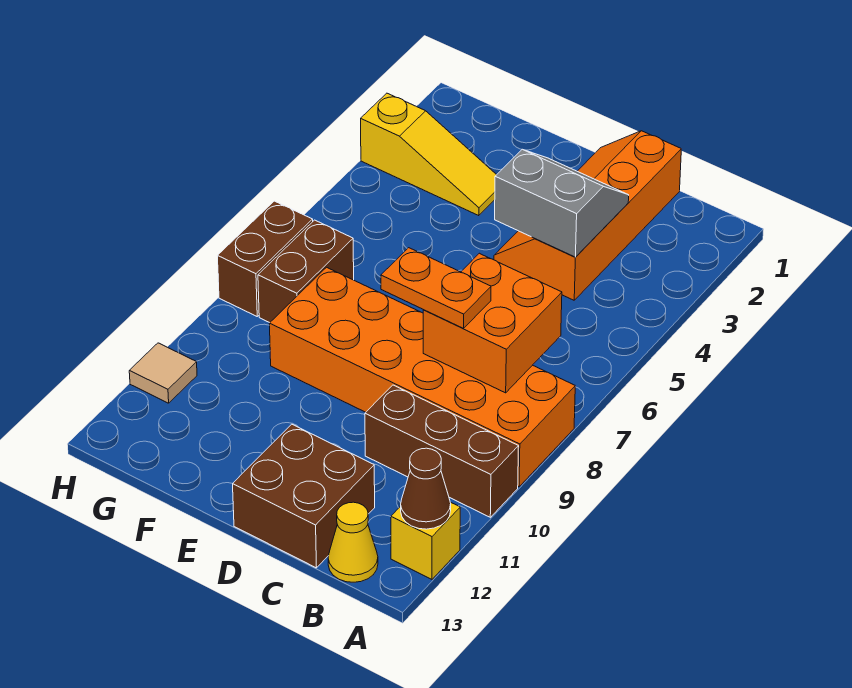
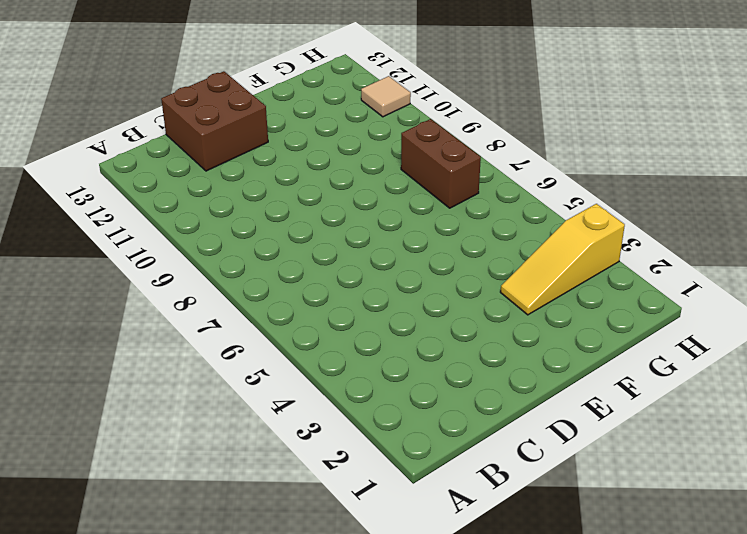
none -> orange brick A8:F9 level 1
none -> brown brick A10:C10 level 1
none -> yellow brick A12 level 1

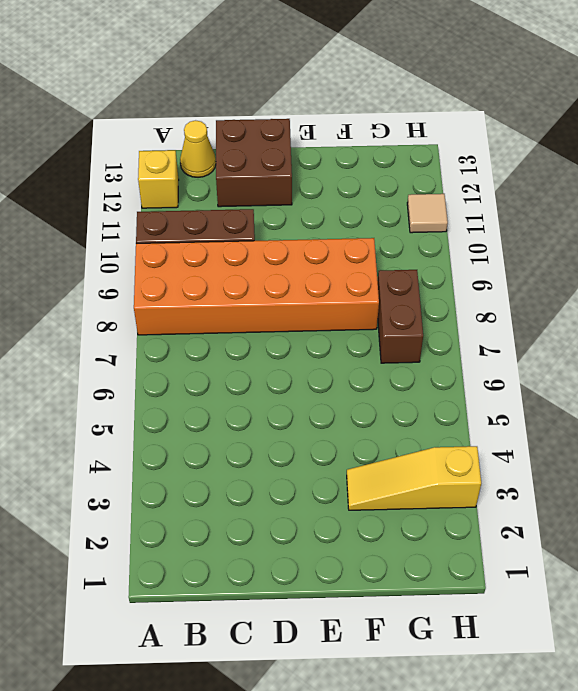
none -> orange slope C1:D4 level 1 top C
none -> brown brick H7:H8 level 1
none -> brown cone A12 level 2

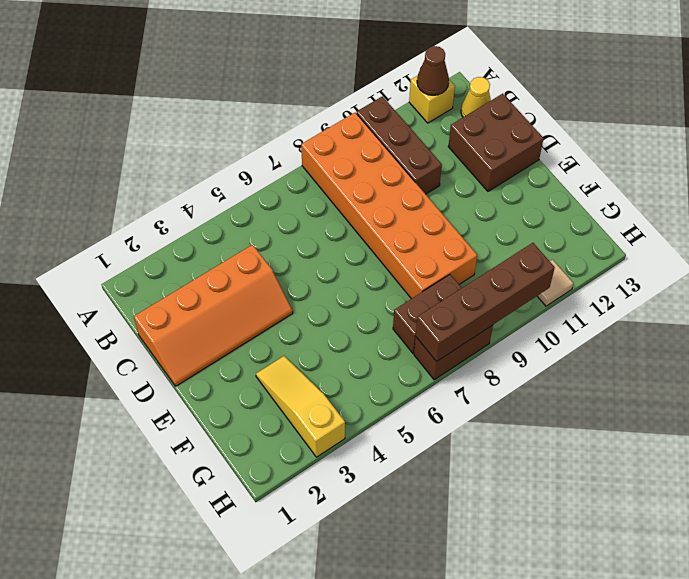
brown brick H7:H10 level 2 -> none
none -> orange brick B7:C8 level 2
none -> grey slope C3:D4 level 2 top 4
none -> orange plate C8:D8 level 3

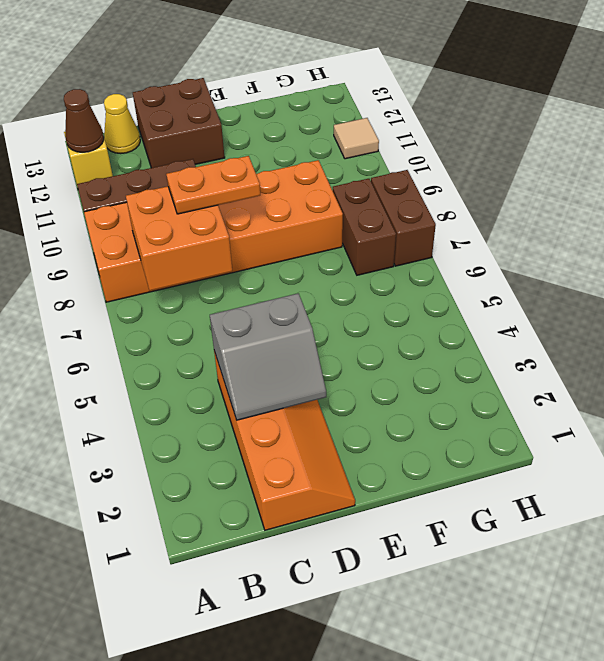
none -> yellow slope F3:H3 level 1 top H

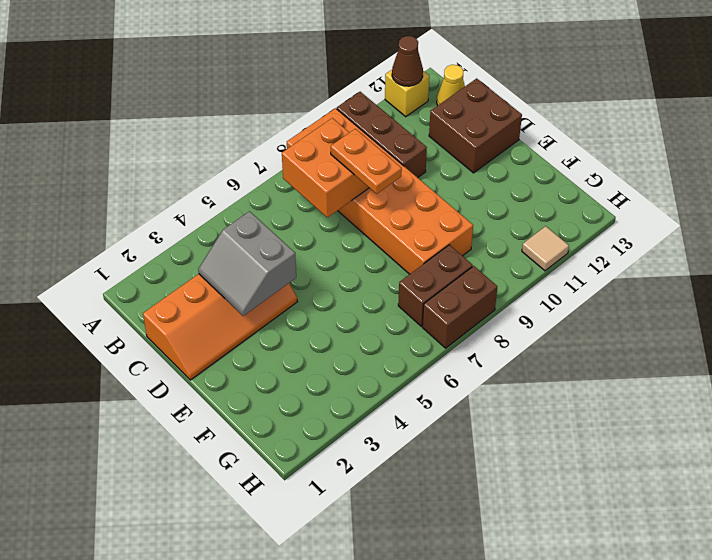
none -> yellow slope F3:H3 level 1 top H

